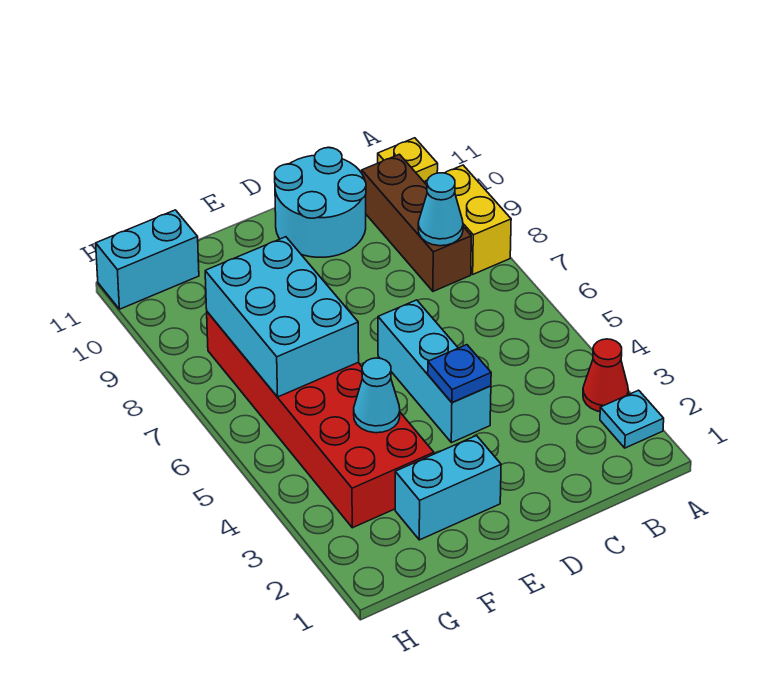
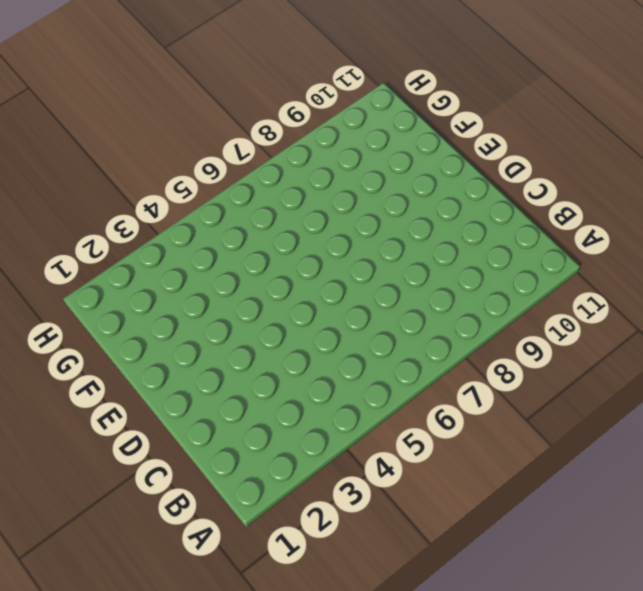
none -> cyan plate A2 level 1
none -> red cone A3 level 1
none -> yellow brick A8:A9 level 1

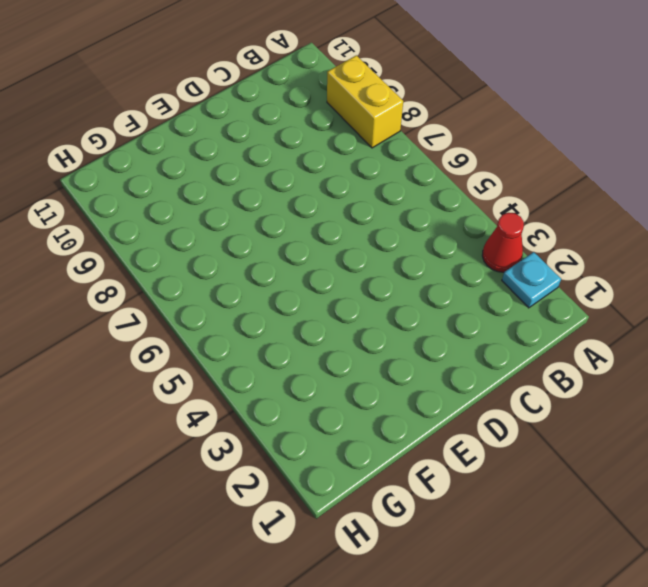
none -> yellow plate A11 level 1
none -> brown brick B8:B10 level 1
none -> cyan round brick C10:D11 level 1

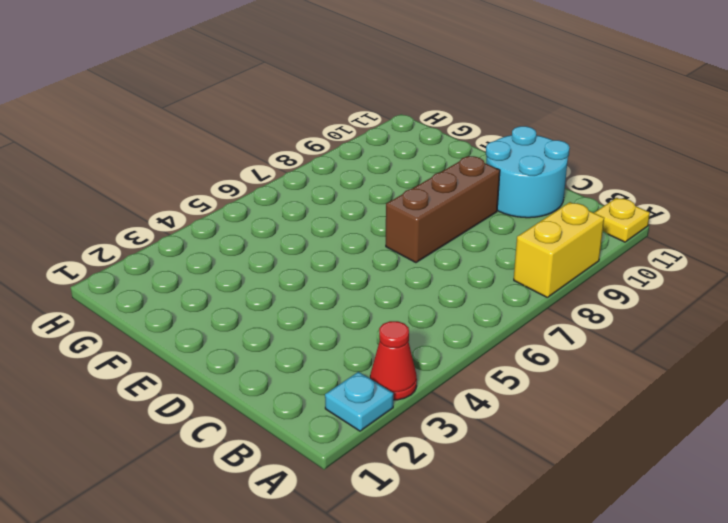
brown brick D7:D9 level 1 -> brown brick B8:B10 level 1
none -> cyan brick D4:D6 level 1
none -> cyan brick E2:F2 level 1
none -> red brick F3:G8 level 1

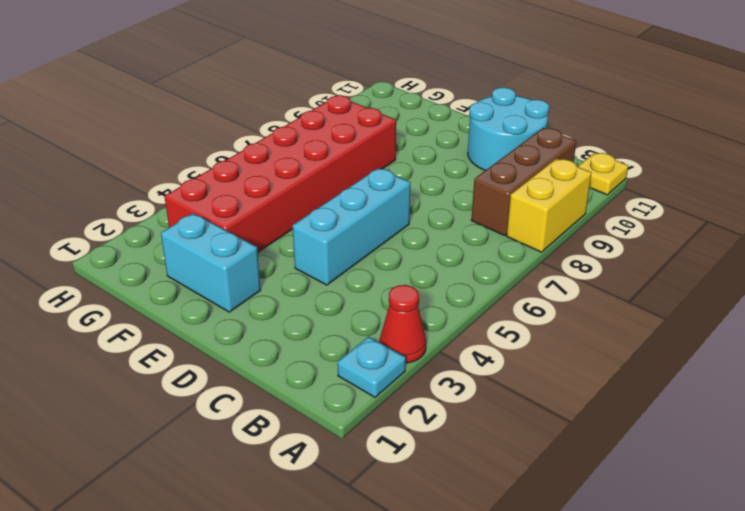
none -> cyan brick G11:H11 level 1
none -> cyan cone B8 level 2
none -> blue plate D4 level 2

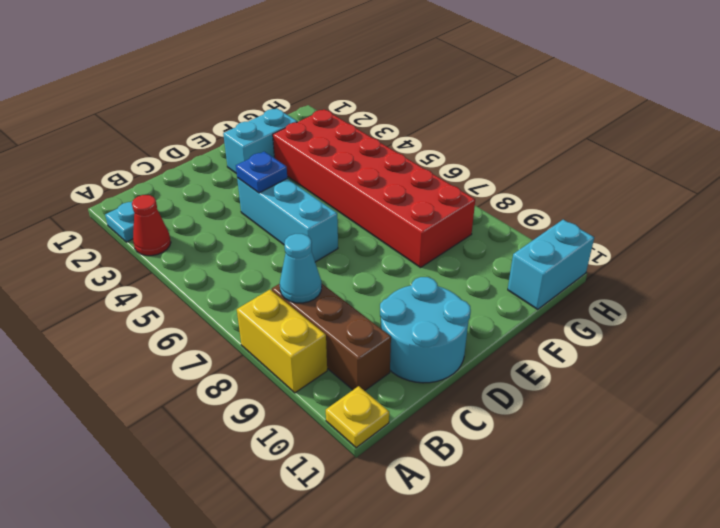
none -> cyan cone F4 level 2
none -> cyan brick F6:G8 level 2

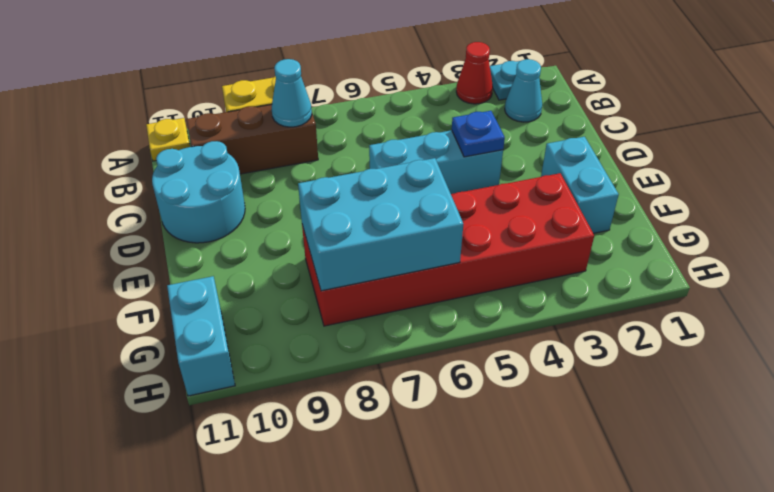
cyan cone B2 level 1 -> cyan cone F4 level 2

